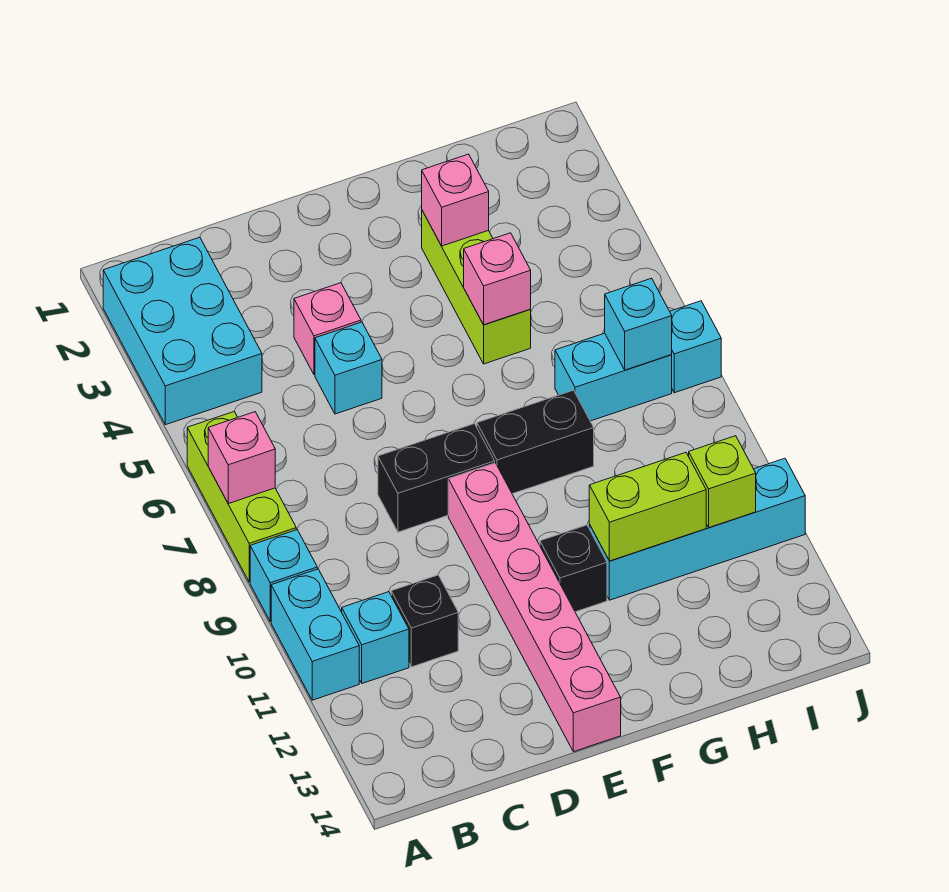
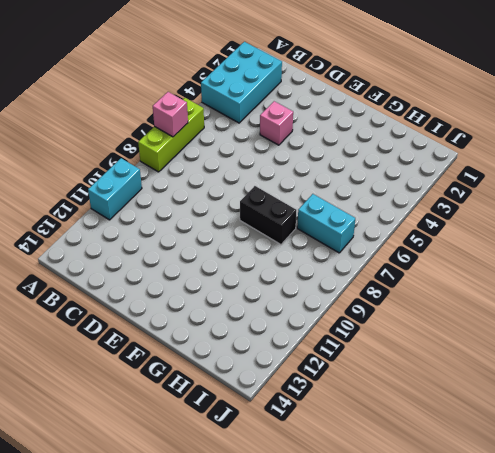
none -> cyan brick A9 level 1
none -> cyan brick B11 level 1
none -> black brick C11 level 1

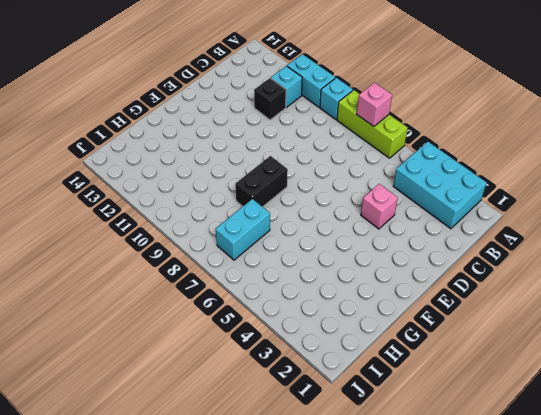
none -> cyan brick D5 level 1
none -> black brick D8:E8 level 1
none -> pink brick E9:E14 level 1

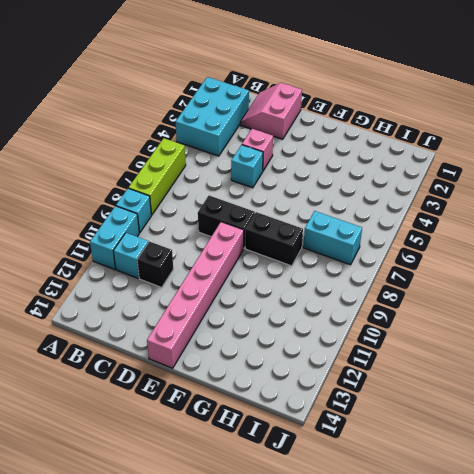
pink slope C1:D2 level 1 top D -> none
none -> black brick F11 level 1
none -> lime brick G3:G5 level 1
none -> cyan brick G11:J11 level 1

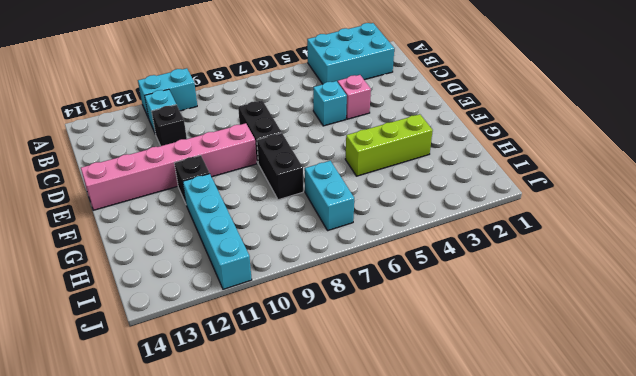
none -> lime brick A6:A8 level 1
none -> cyan brick A9 level 1
none -> cyan brick J7 level 1

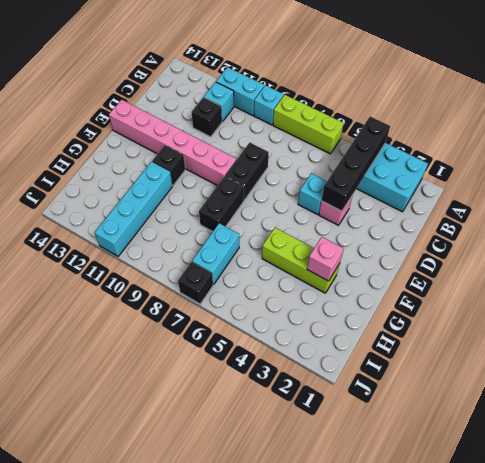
black brick A4:D4 level 2 -> none
black brick J7 level 1 -> cyan brick J7 level 1
none -> pink brick A7 level 2
none -> pink brick G5 level 2
none -> lime brick G11:H11 level 2

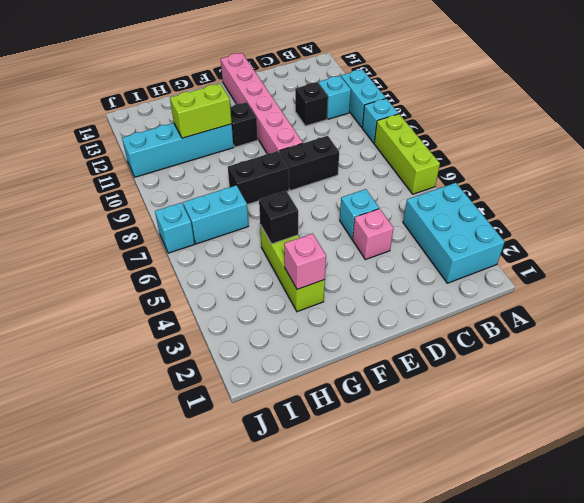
black brick G5 level 2 -> pink brick G5 level 2
none -> pink brick A7 level 2
none -> cyan brick I7 level 2
none -> lime brick I11 level 2

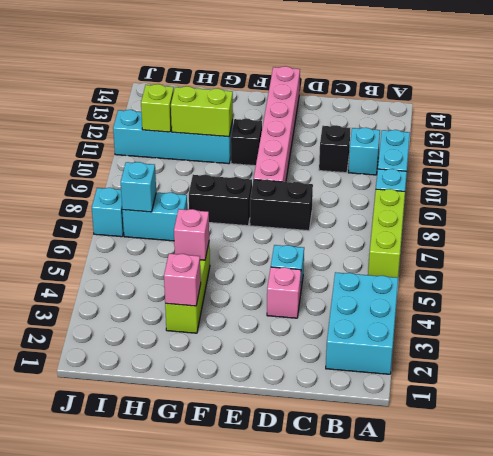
none -> pink brick A7 level 2

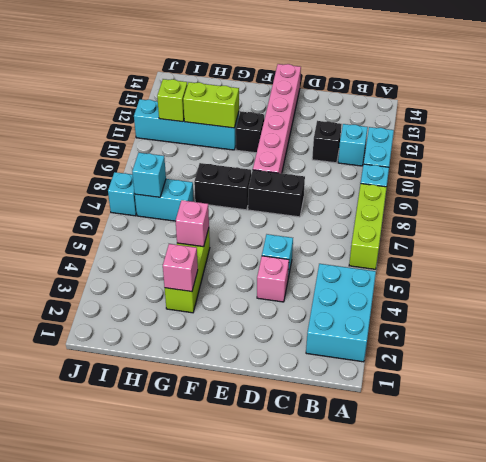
none -> pink brick A7 level 2

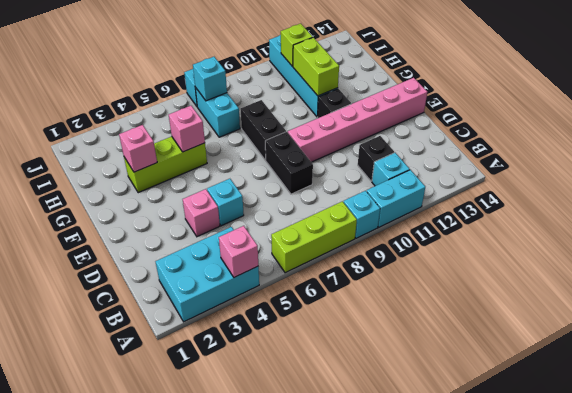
pink brick A4 level 2 -> pink brick A7 level 2

